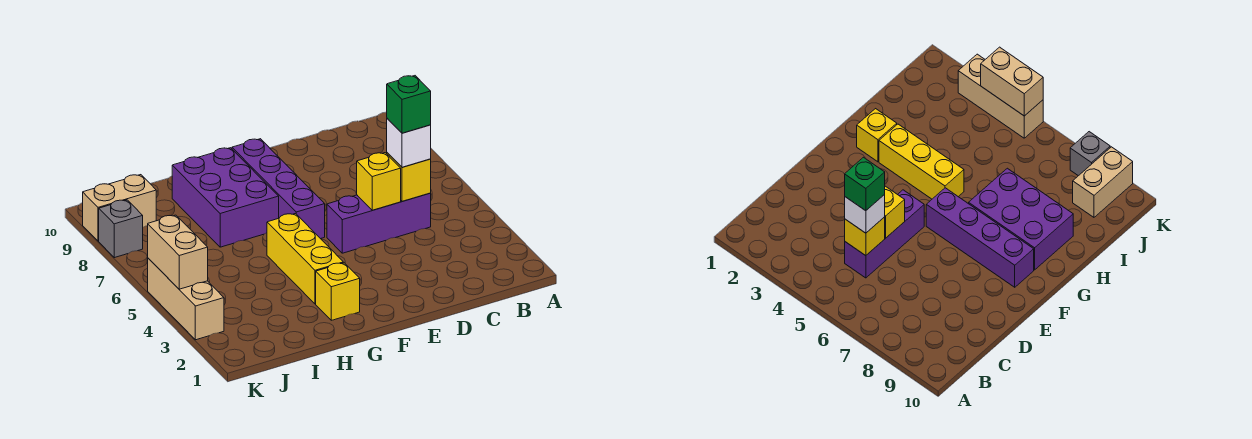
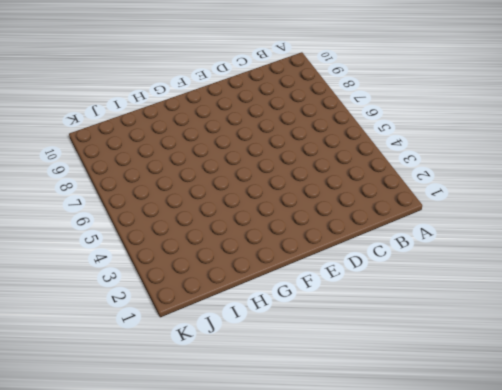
none -> purple brick C5:E5 level 1
none -> purple brick F6:F9 level 1
none -> yellow brick G2 level 1

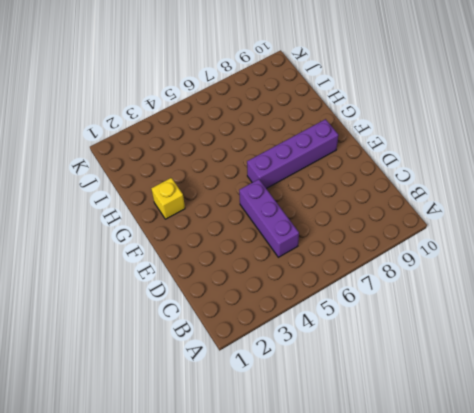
none -> yellow brick G3:G5 level 1
none -> purple brick G7:H9 level 1
none -> tan brick J9:K9 level 1

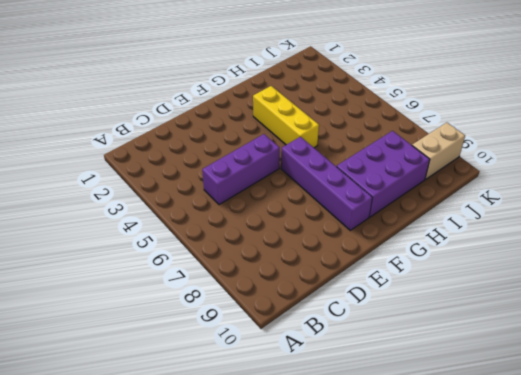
purple brick G8:I9 level 1 -> purple brick G7:H9 level 1
none -> yellow brick G2 level 1
none -> tan brick K3:K5 level 1
none -> grey brick K8 level 1

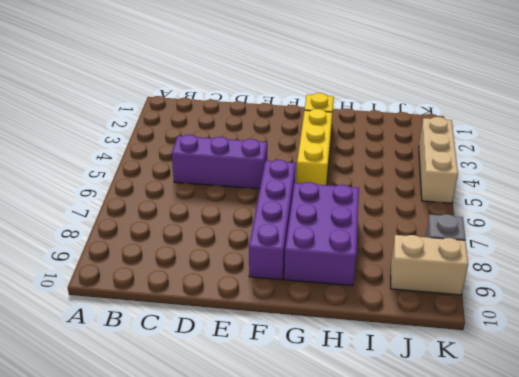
none -> yellow brick C5 level 2
none -> yellow brick D5 level 2
none -> tan brick K4:K5 level 2

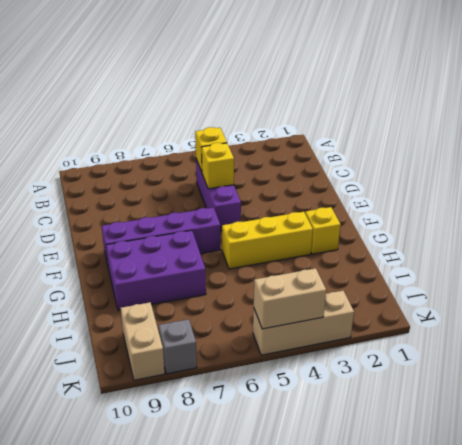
none -> white brick C5 level 3
none -> green brick C5 level 4

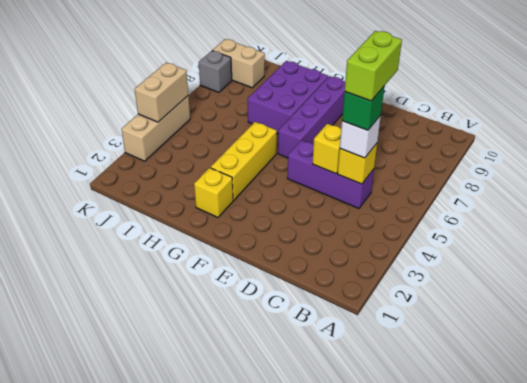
lime brick C5:C6 level 5 -> none

